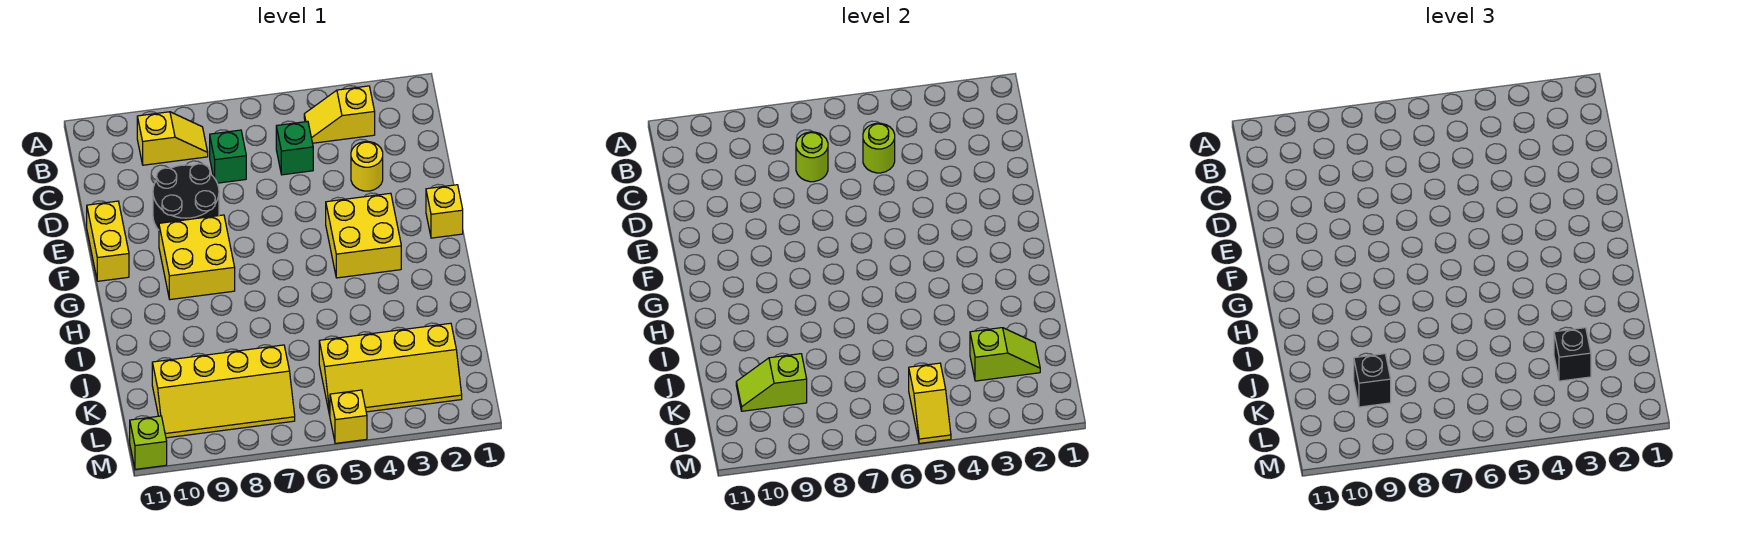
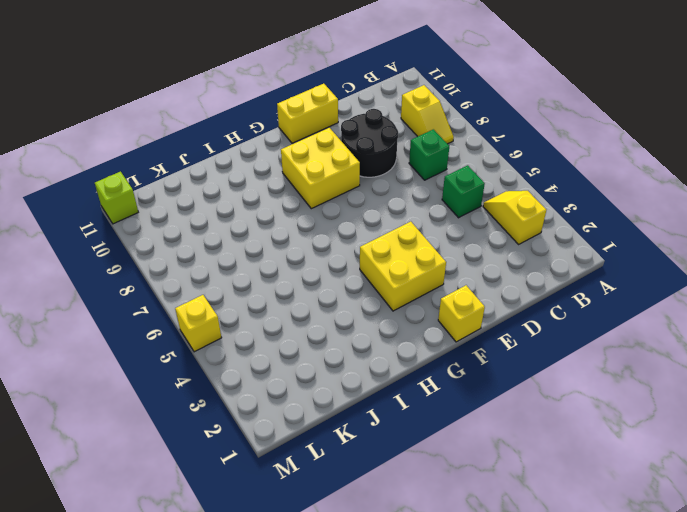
none -> yellow round brick D3 level 1
none -> yellow slope K2:L5 level 1 top K
none -> yellow slope K7:L10 level 1 top K

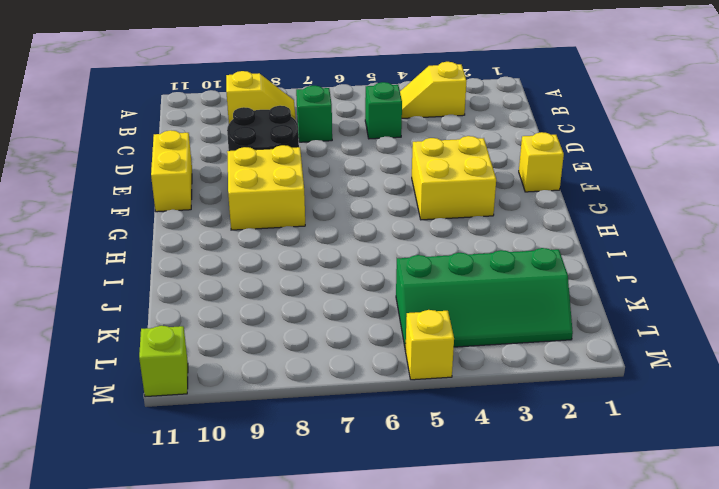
green slope K2:L5 level 1 top K -> yellow slope K2:L5 level 1 top K
none -> yellow round brick D3 level 1
none -> yellow slope K7:L10 level 1 top K
none -> lime round brick C5 level 2

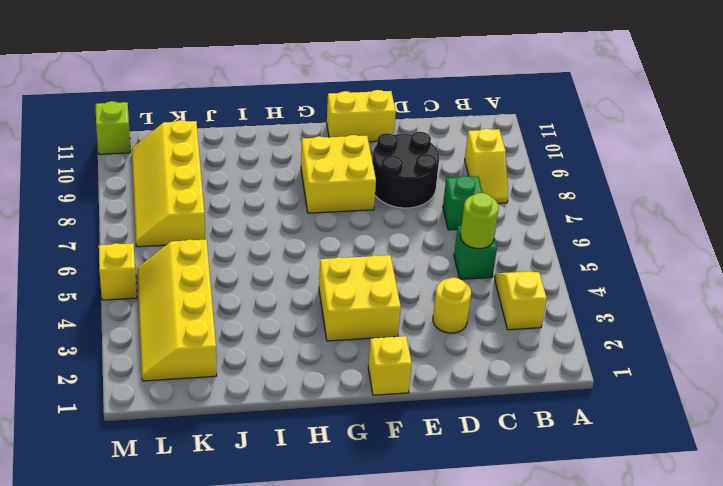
none -> lime round brick C7 level 2
none -> lime slope K2:K3 level 2 top 3
none -> lime slope K9:K10 level 2 top 9

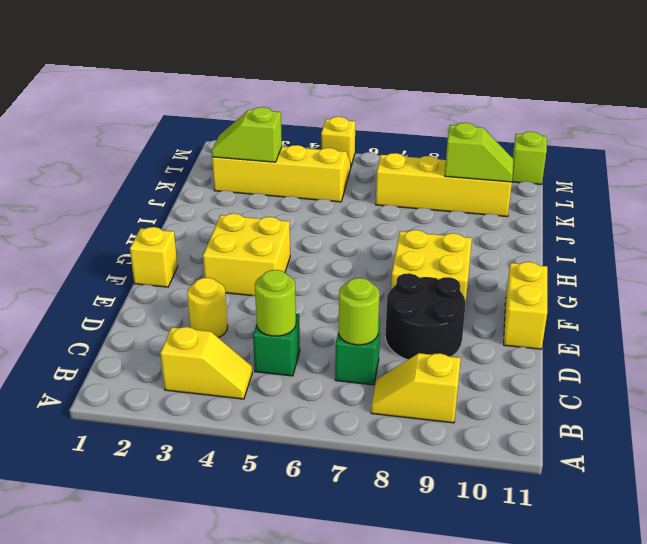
none -> yellow slope L5:M5 level 2 top L
none -> black brick K3 level 3
none -> black brick K9 level 3

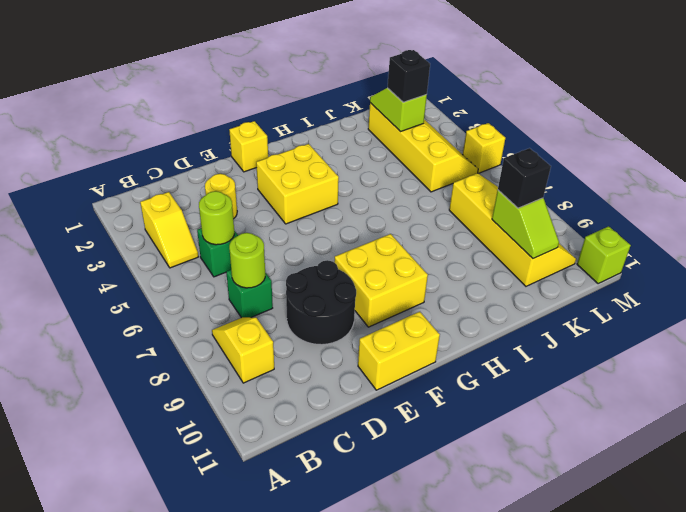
none -> yellow slope L5:M5 level 2 top L

